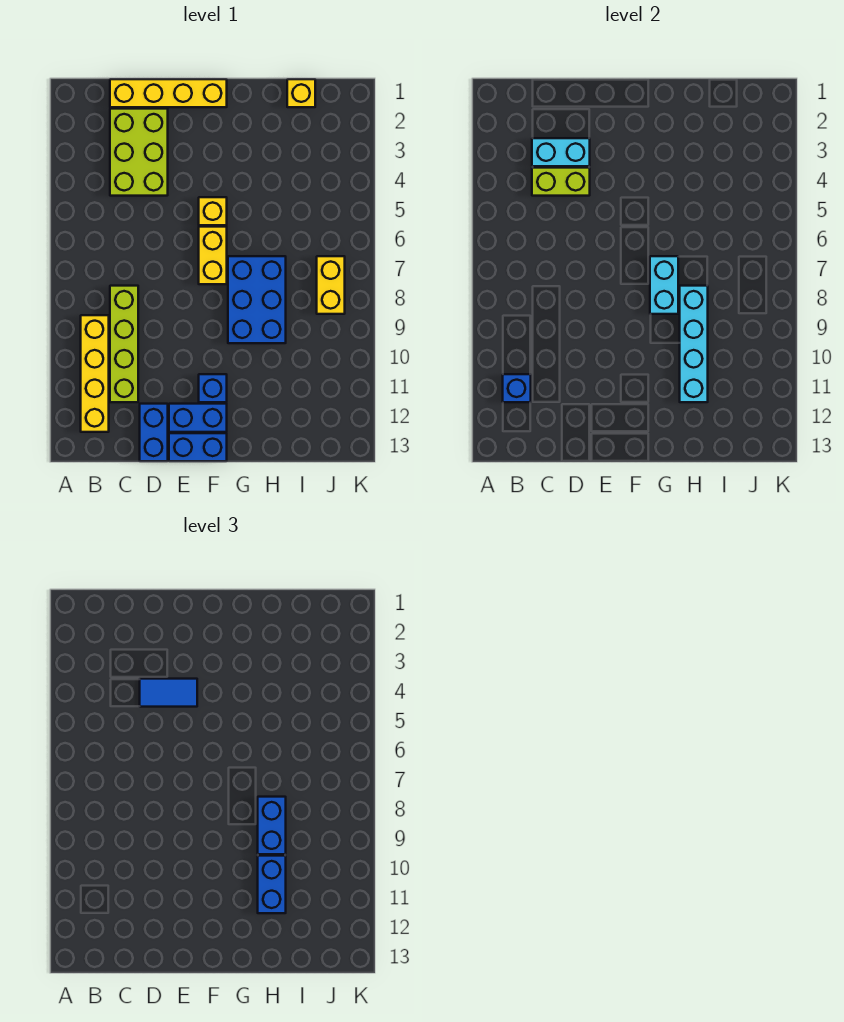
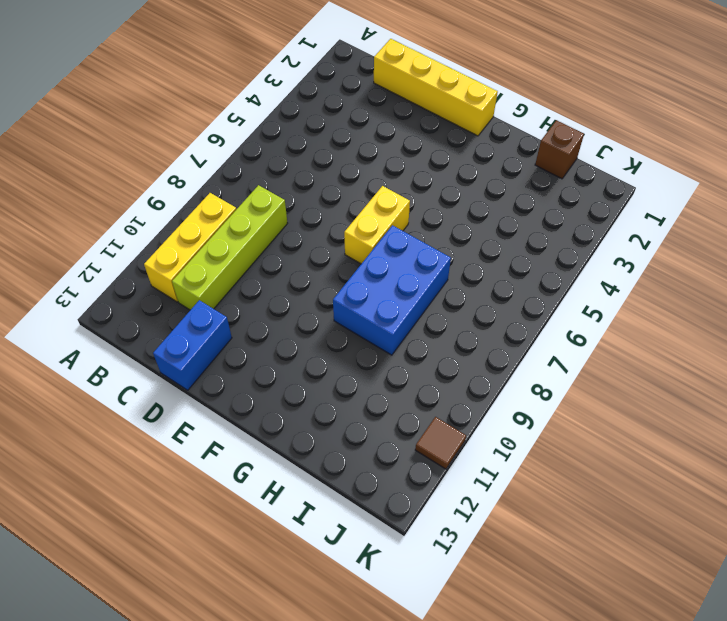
yellow brick B9:B11 level 1 -> yellow brick B9:B12 level 1
brown brick I1 level 1 -> yellow brick I1 level 1
brown tile K11 level 1 -> none
none -> lime brick C2:D4 level 1
none -> blue brick E12:F12 level 1
none -> blue brick E13:F13 level 1

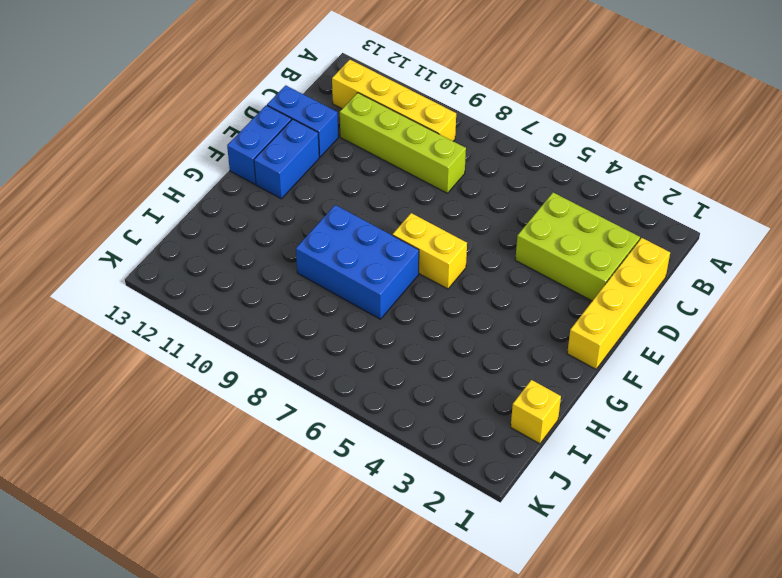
none -> yellow brick F5 level 1
none -> blue brick F11 level 1
none -> yellow brick J7:J8 level 1

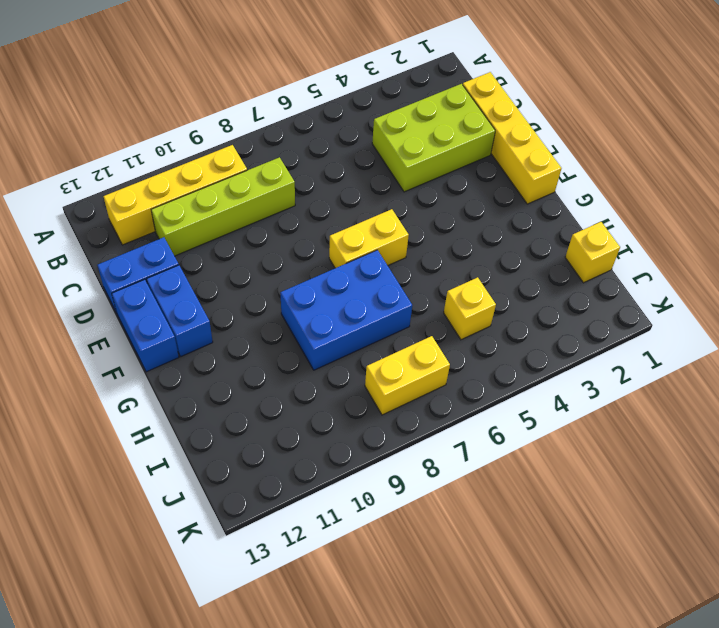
yellow brick I5 level 1 -> yellow brick F5 level 1
none -> blue brick F11 level 1
none -> blue brick B11 level 2
none -> cyan brick C3:D3 level 2

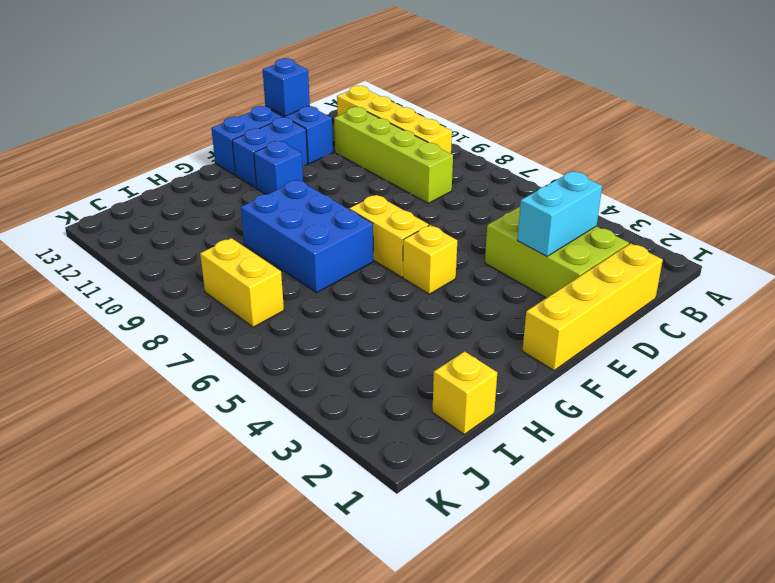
blue brick D13 level 2 -> blue brick B11 level 2
none -> lime brick C4:D4 level 2
none -> cyan brick G7:G8 level 2
none -> cyan brick H8:H11 level 2

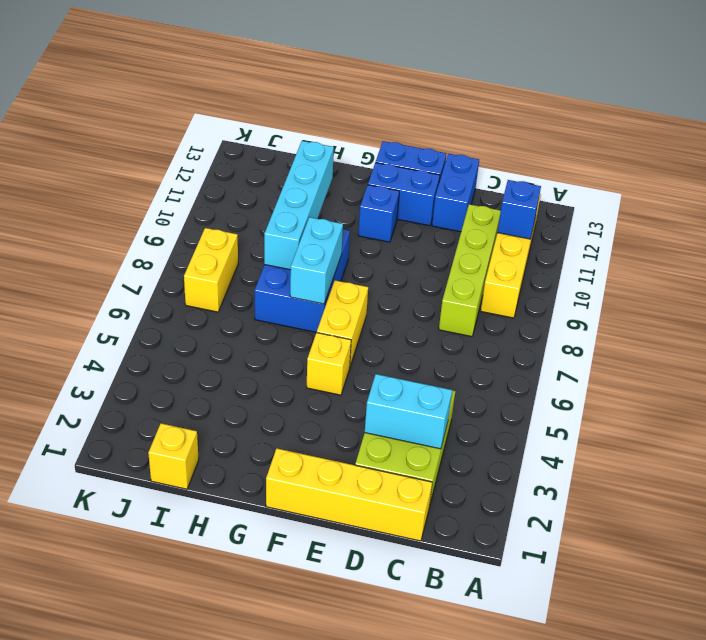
none -> lime brick C4:D4 level 2
none -> blue tile D4:E4 level 3
none -> blue brick H8:H9 level 3

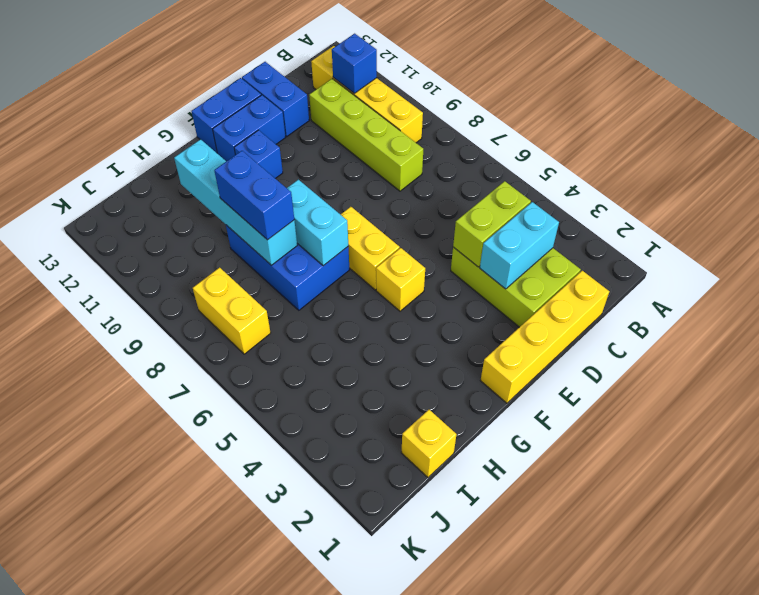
none -> blue tile D4:E4 level 3
none -> blue brick H10:H11 level 3

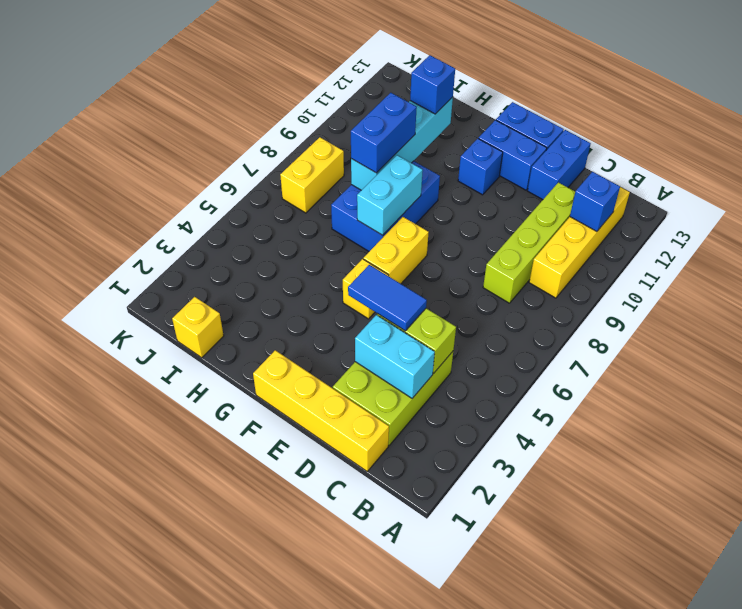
blue brick H11 level 3 -> blue brick H10:H11 level 3

